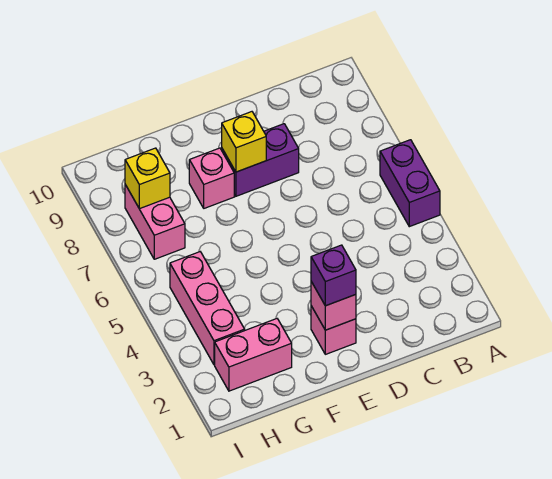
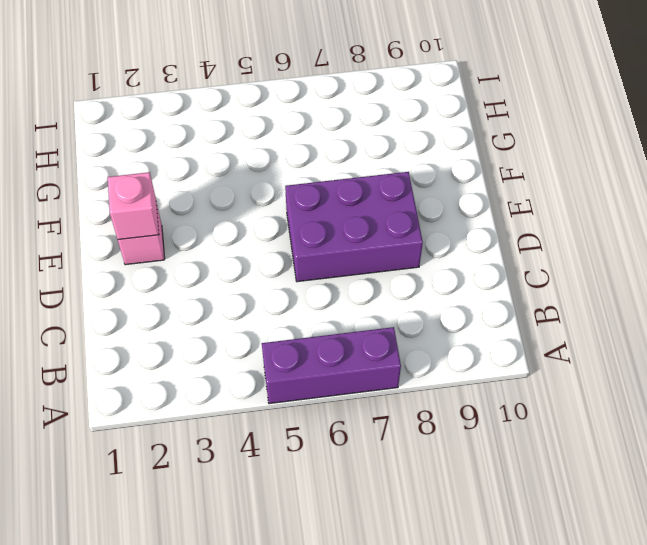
purple brick A5:A7 level 1 -> purple brick A5:A6 level 1
purple brick D6:E8 level 1 -> purple brick D8:E8 level 1
none -> pink brick F8 level 1
none -> pink brick G2:H2 level 1

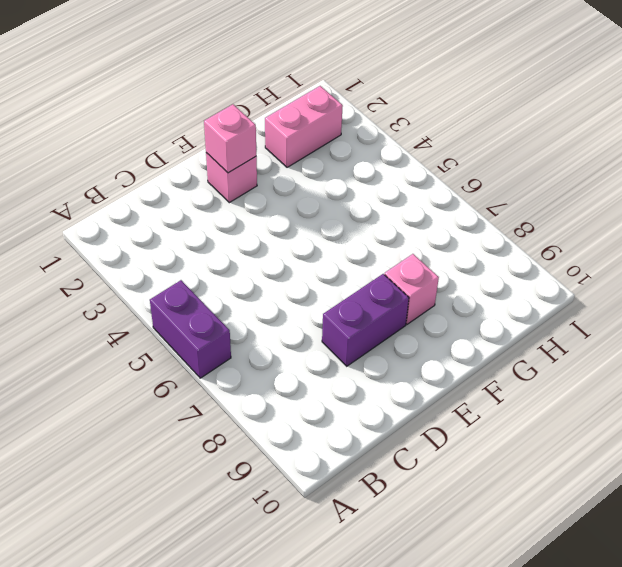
none -> pink brick H3:H5 level 1
none -> pink brick H7:H8 level 1

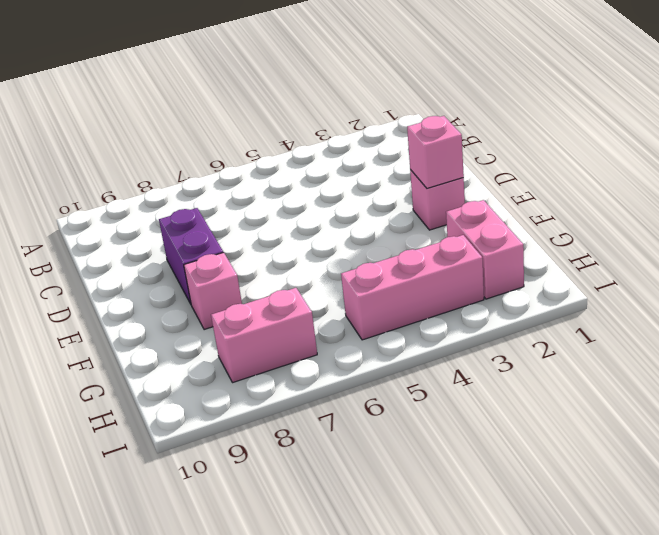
none -> purple brick A5:A6 level 1
none -> yellow brick E8 level 2

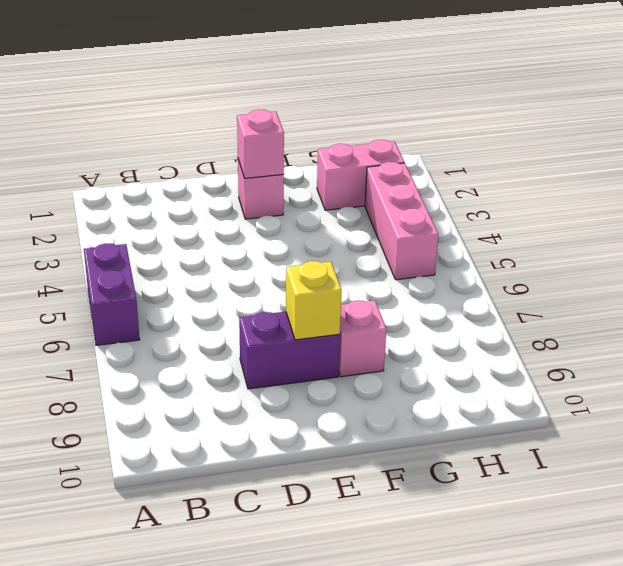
none -> pink brick H7:H8 level 1
none -> yellow brick H8 level 2

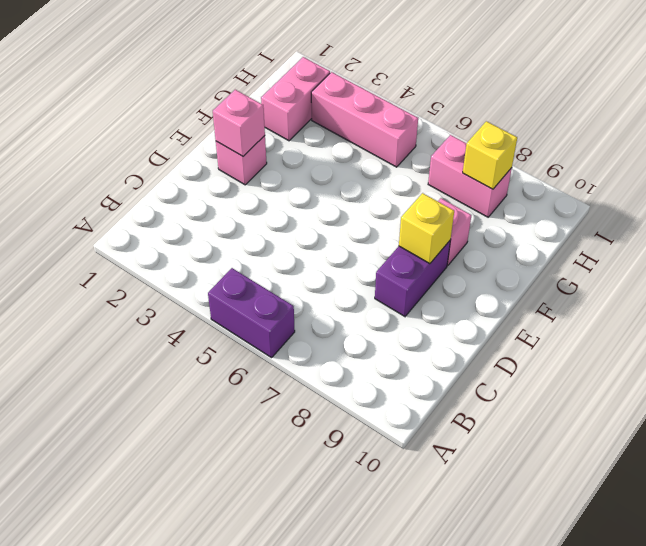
none -> purple brick E2 level 3

